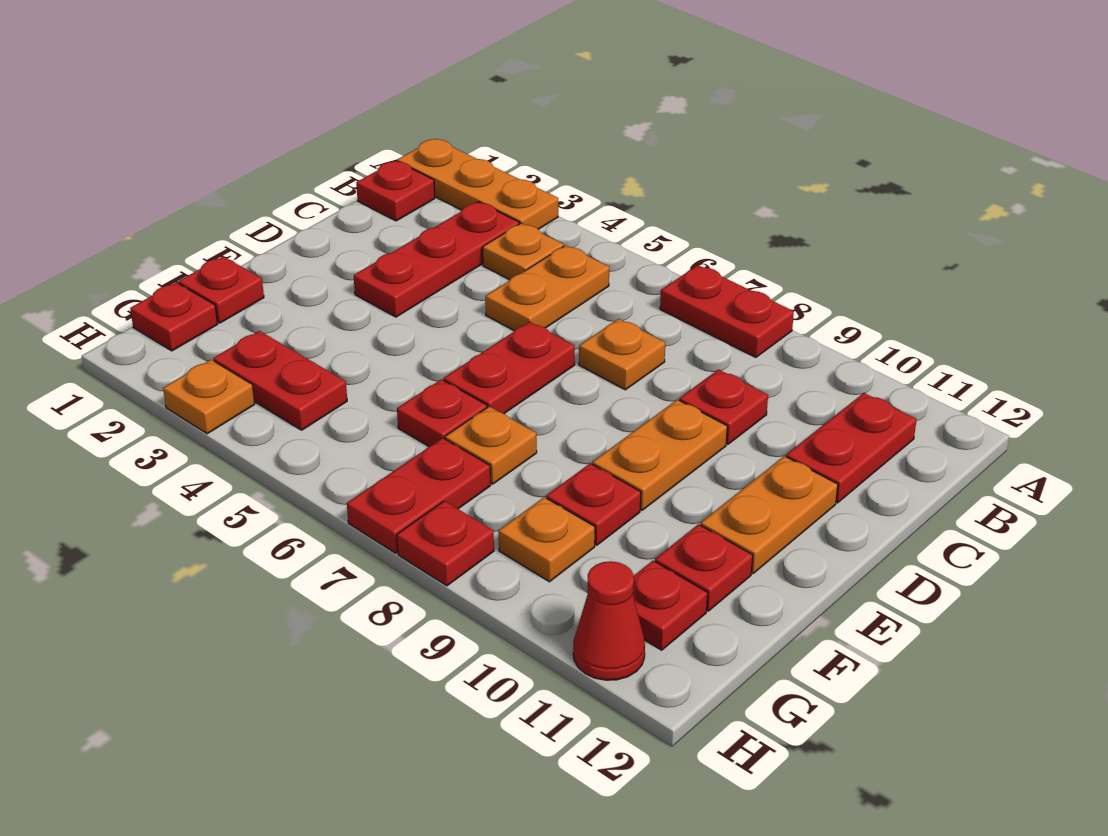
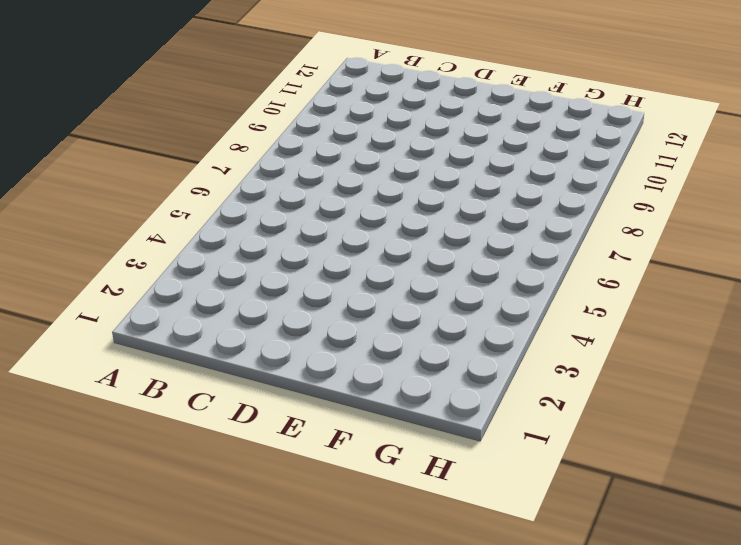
none -> orange plate A1:A3 level 1
none -> red plate A7:A8 level 1
none -> red plate B1 level 1

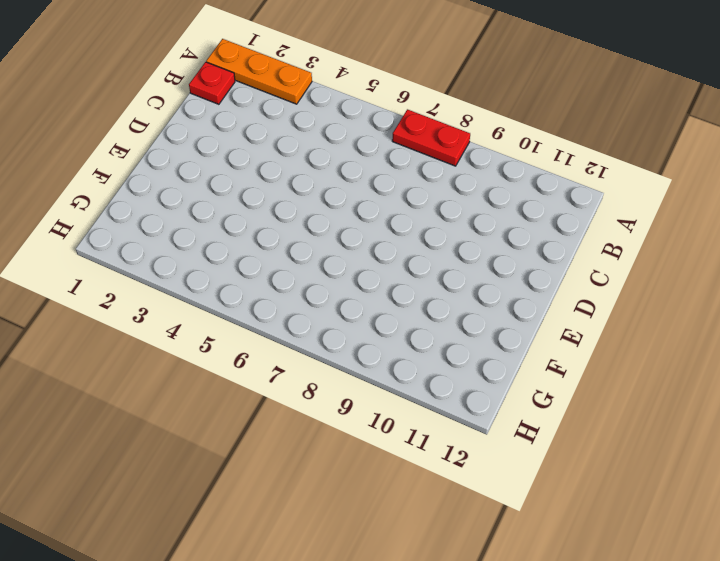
none -> red plate B3:D3 level 1
none -> orange plate B4 level 1
none -> orange plate B5:C5 level 1

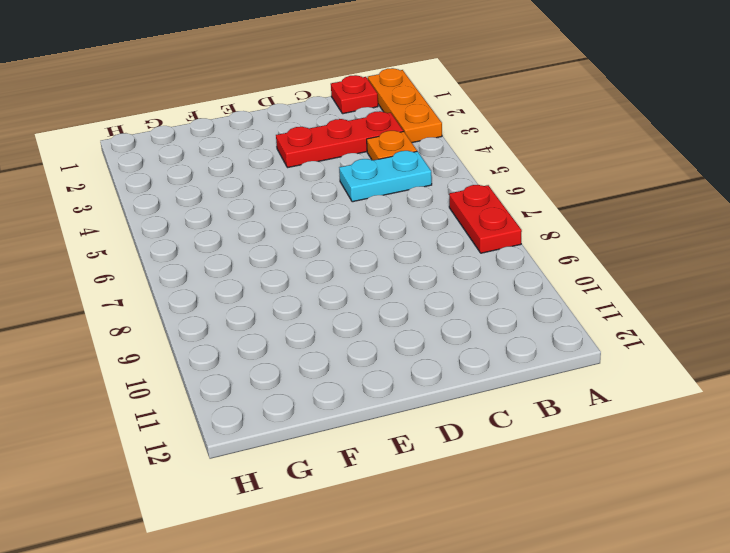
cyan plate B5:C5 level 1 -> orange plate B5:C5 level 1
none -> red plate B11:C11 level 1
none -> orange plate C7 level 1
none -> red plate C9 level 1

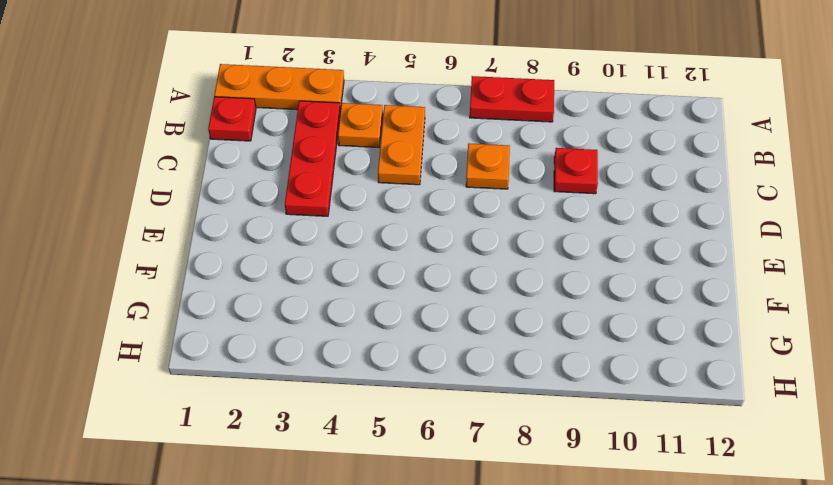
none -> red plate B11:C11 level 1
none -> red plate D6:E6 level 1
none -> orange plate D9:E9 level 1

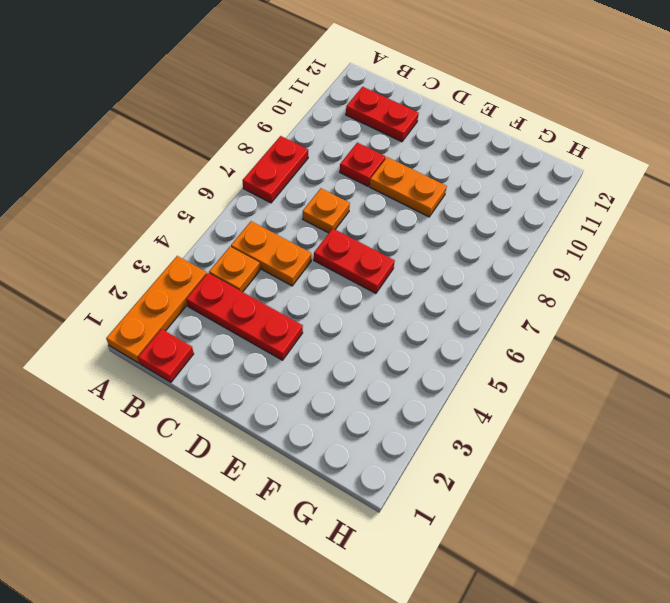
none -> orange plate D11:E11 level 1
none -> red plate F1 level 1
none -> red plate F6 level 1

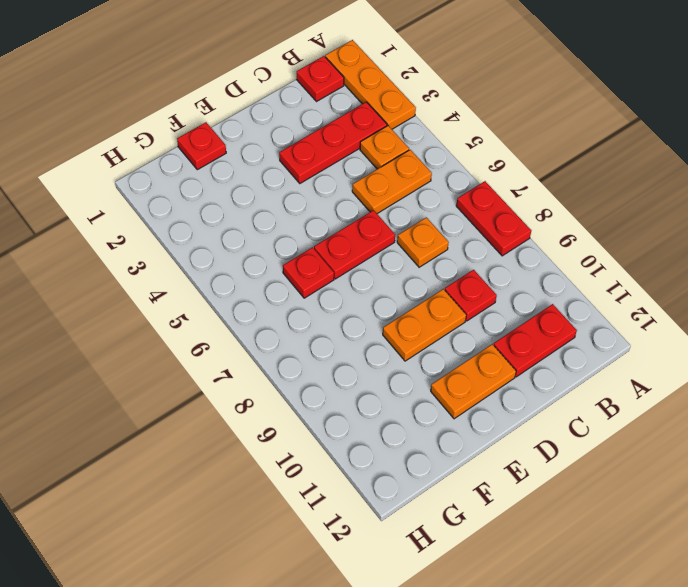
none -> orange plate F7 level 1
none -> red plate F9 level 1
none -> red plate F11 level 1

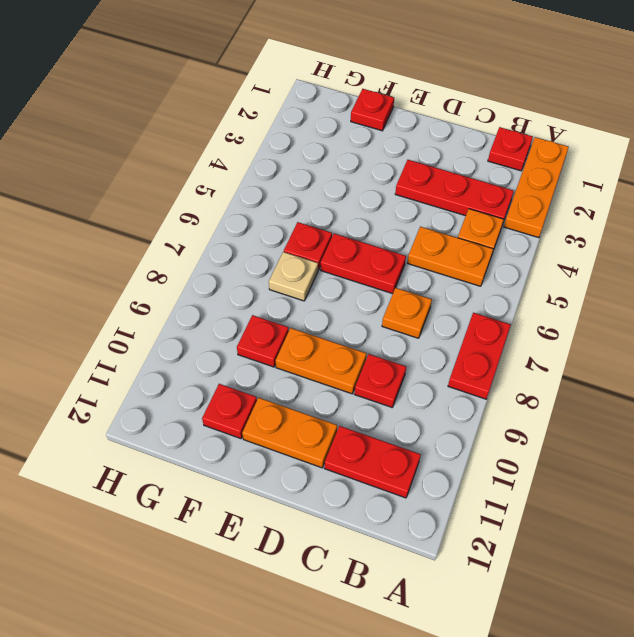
tan plate F7 level 1 -> orange plate F7 level 1
none -> red plate G1 level 1
none -> red plate G3:G4 level 1
none -> red plate G7:H7 level 1

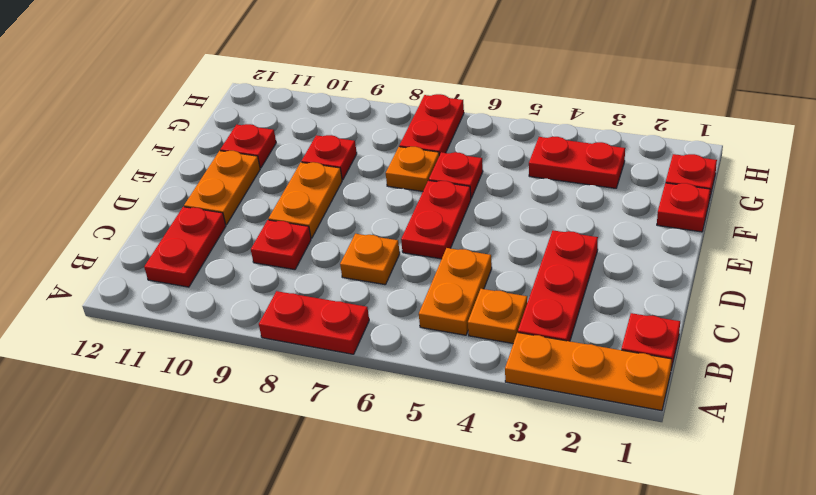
none -> orange plate G9 level 1
none -> red plate G11 level 1
none -> orange plate H3 level 1

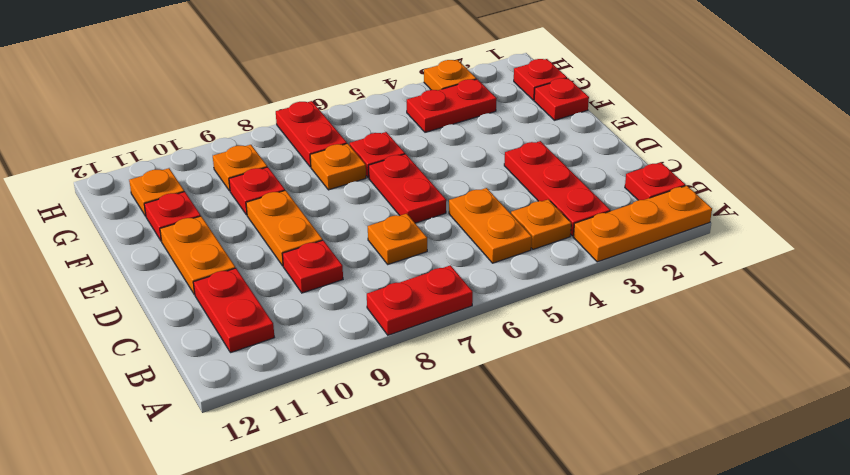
orange plate G11 level 1 -> red plate G11 level 1
none -> red plate H8 level 1
none -> red cone H11 level 1

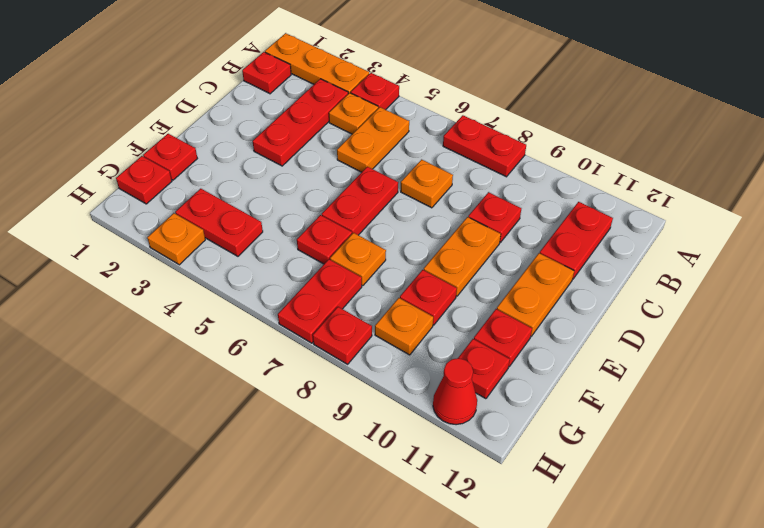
red plate A4 level 1 -> none

